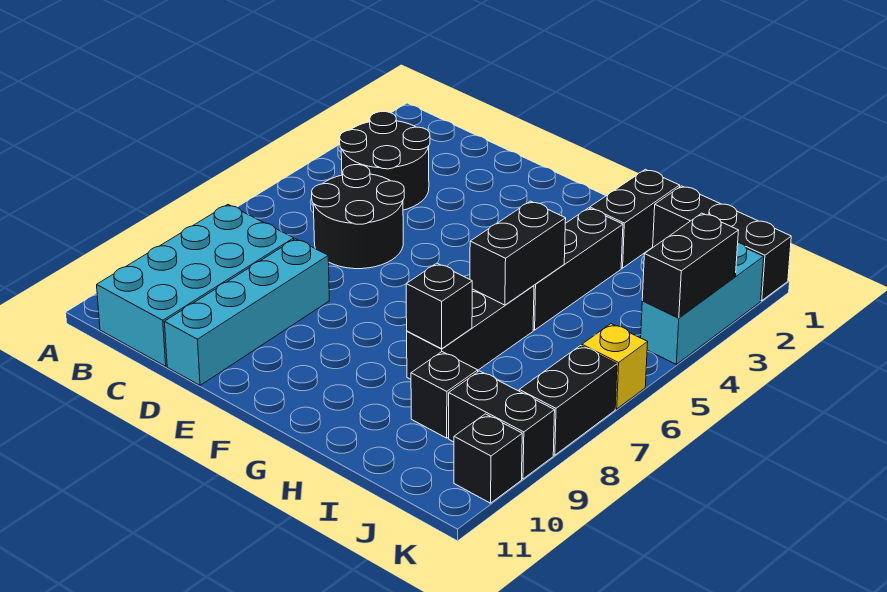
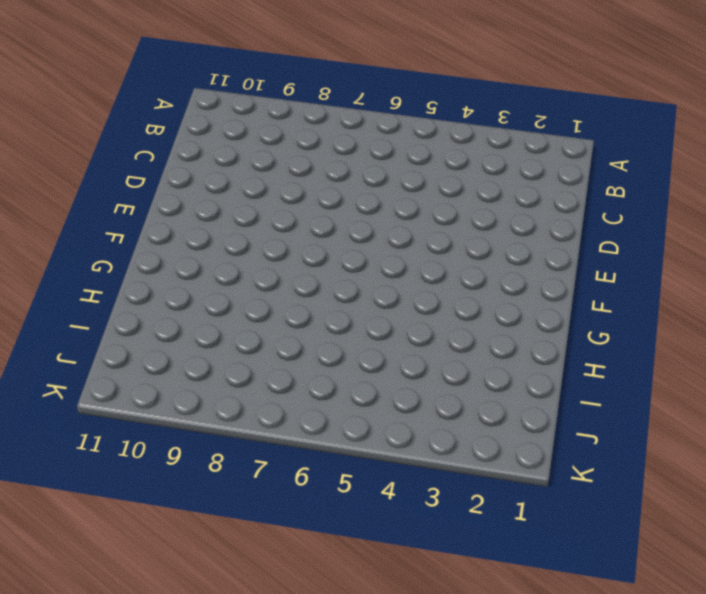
none -> black round brick B3:C4 level 1
none -> cyan brick B8:C11 level 1
none -> black round brick C5:D6 level 1

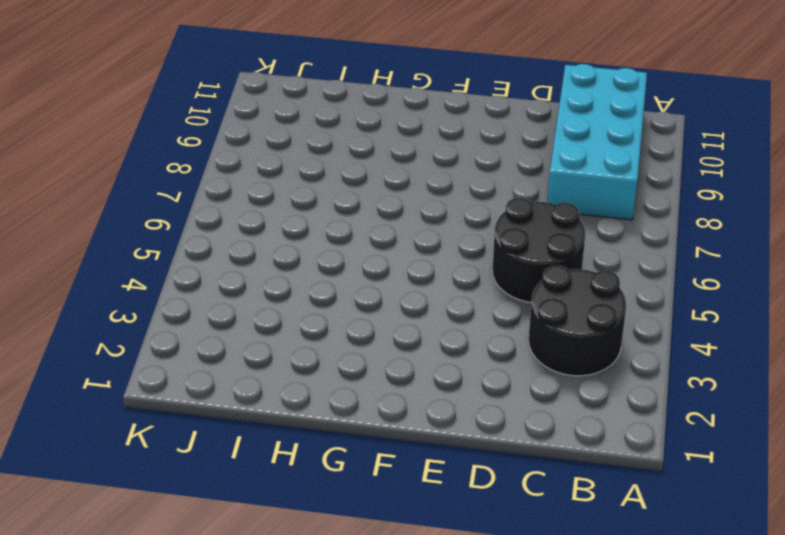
none -> cyan brick D8:D11 level 1
none -> black brick H1:H2 level 1
none -> black brick H3:H5 level 1

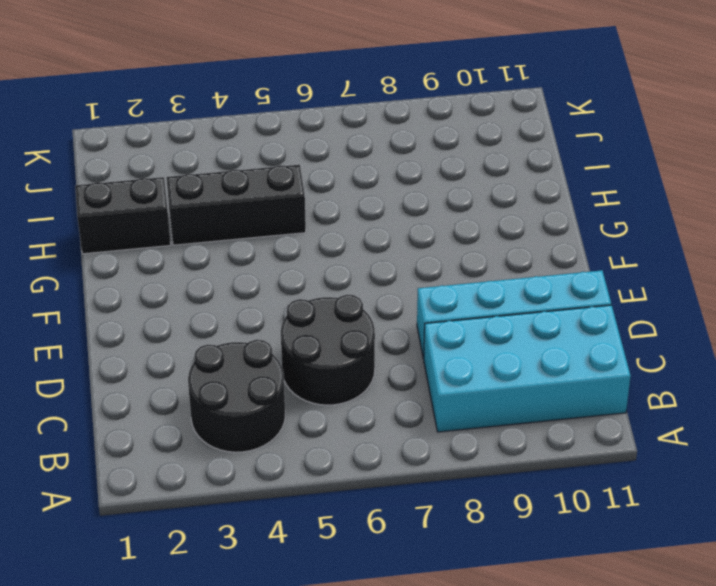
none -> black brick H6:H8 level 1
none -> black brick I1:K1 level 1
none -> black brick I9 level 1

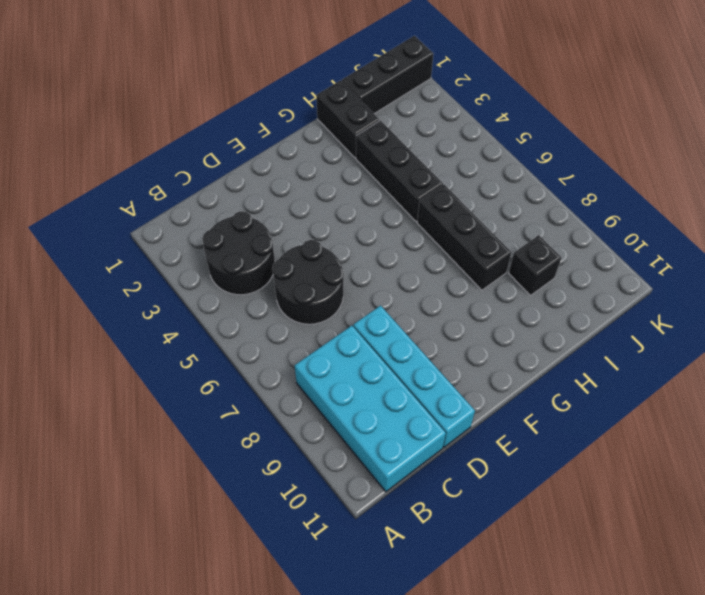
none -> black brick J9:K9 level 1
none -> cyan brick K2:K4 level 1
none -> yellow brick K6 level 1

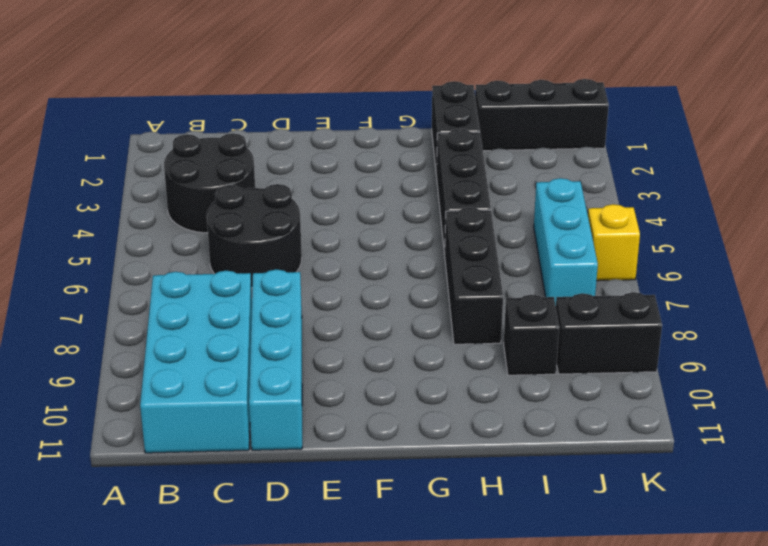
cyan brick J5:J7 level 1 -> cyan brick K2:K4 level 1
none -> black brick K7:K8 level 1
none -> black brick K10 level 1
none -> black brick H5:H6 level 2

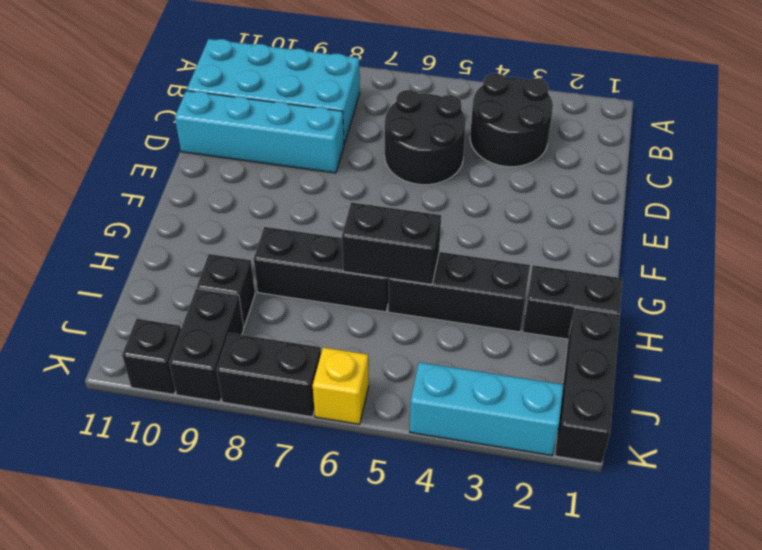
none -> black brick H8 level 2
none -> black brick K3:K4 level 2

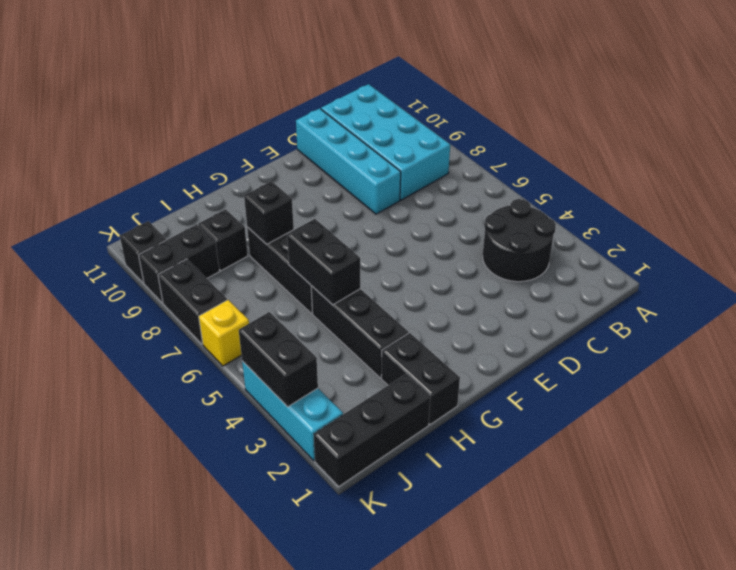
none -> black round brick C5:D6 level 1

